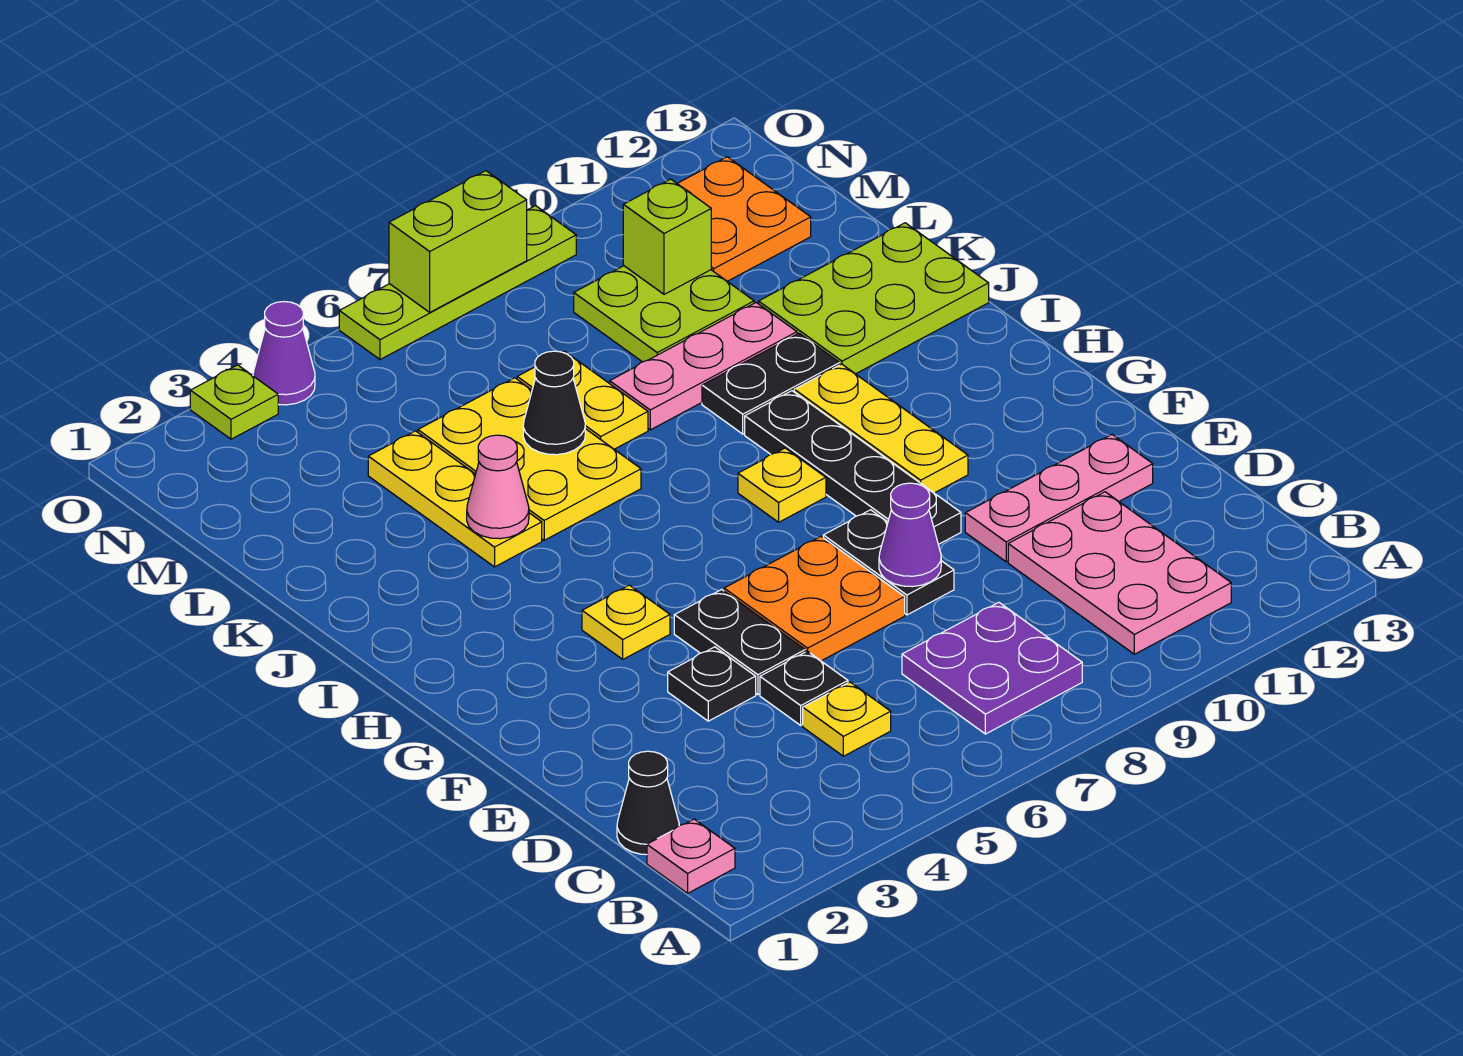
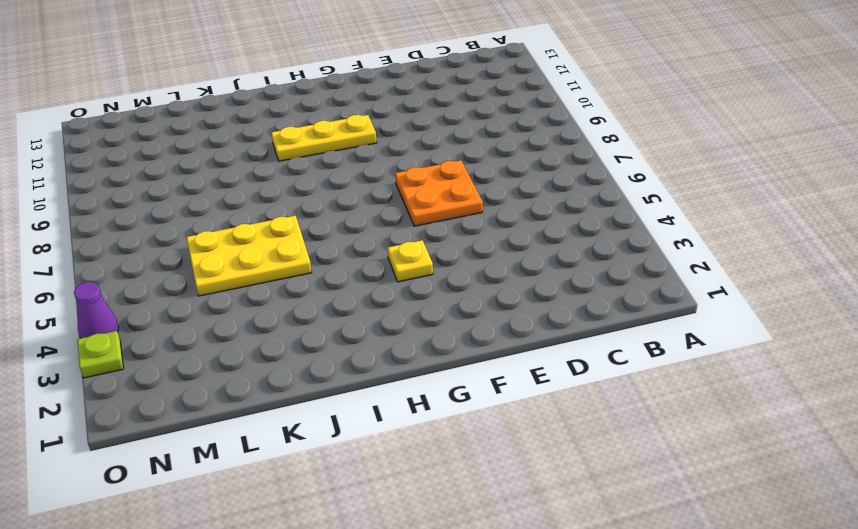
none -> pink plate B1 level 1
none -> purple plate B7:C8 level 1
none -> pink plate B10:D11 level 1
none -> black cone C1 level 1

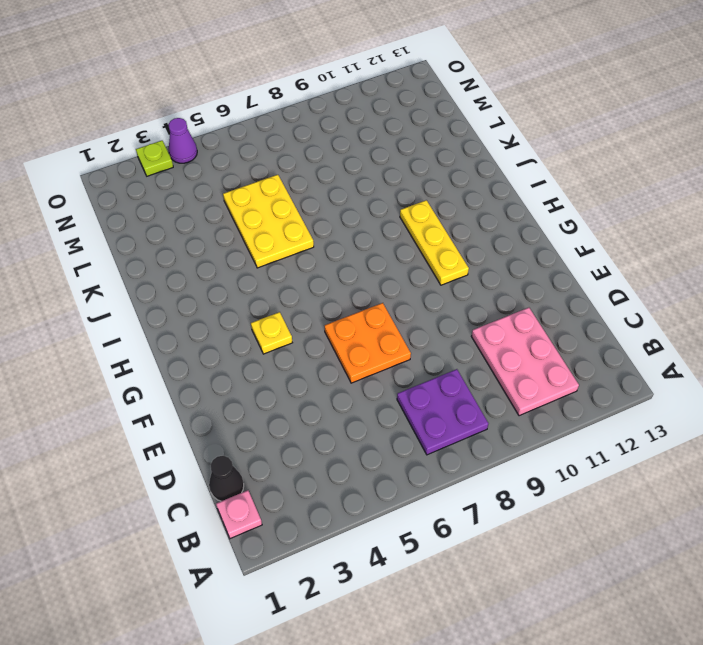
none -> yellow plate C5 level 1
none -> black plate D5 level 1
none -> black plate E4 level 1
none -> black plate E5:F5 level 1

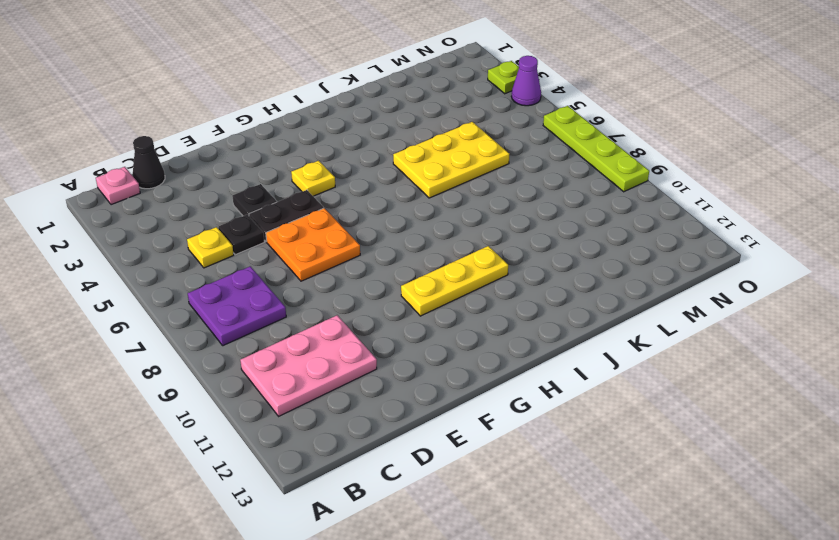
none -> black plate E8:F8 level 1
none -> pink plate E10:E12 level 1
none -> black plate F9:I9 level 1
none -> yellow plate H8 level 1

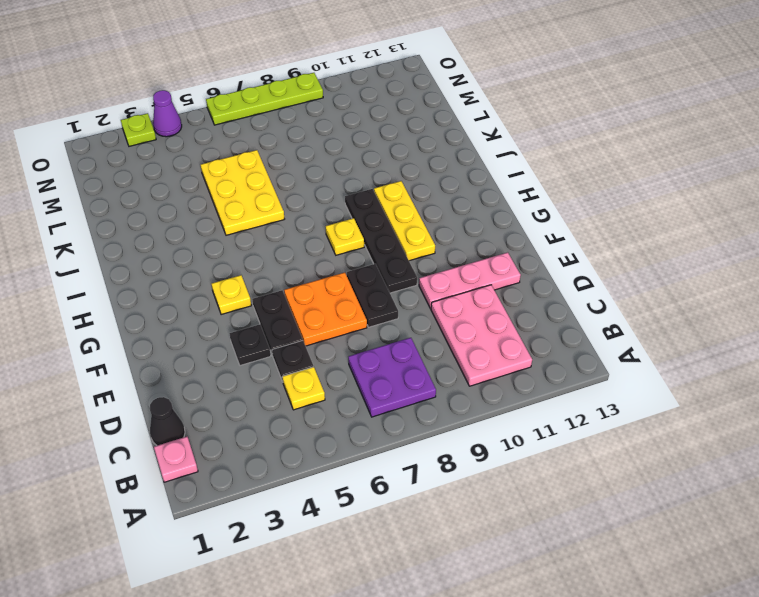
none -> yellow plate J4:L4 level 1
none -> black plate J9:J10 level 1
none -> lime plate J11:K13 level 1
none -> yellow plate K7:L7 level 1

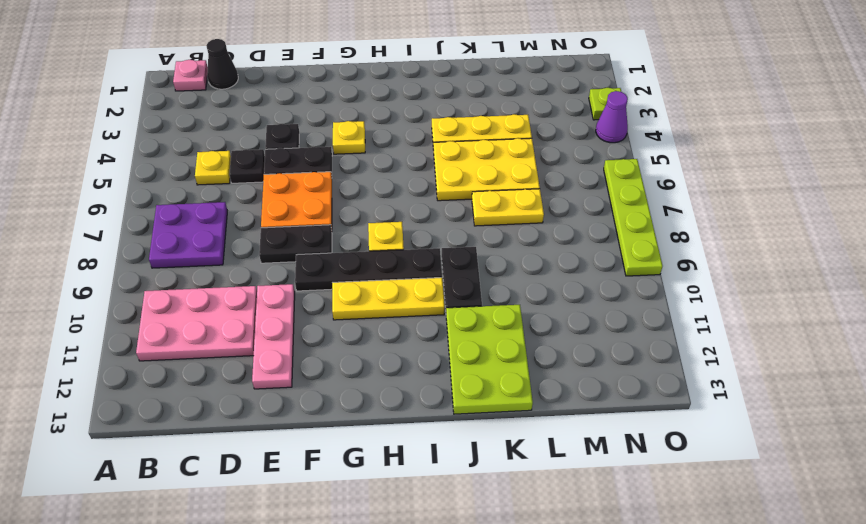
none -> pink plate K8:K10 level 1
none -> lime plate L9:M10 level 1
none -> orange plate M11:N12 level 1
none -> purple cone E8 level 2

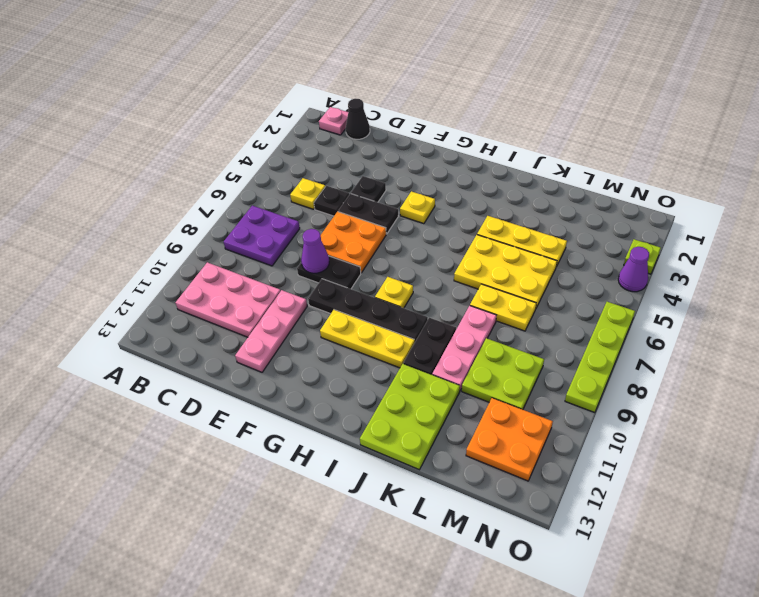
none -> pink cone J4 level 2
none -> black cone K6 level 2
none -> lime brick M10 level 2
none -> lime brick O7:O8 level 2

